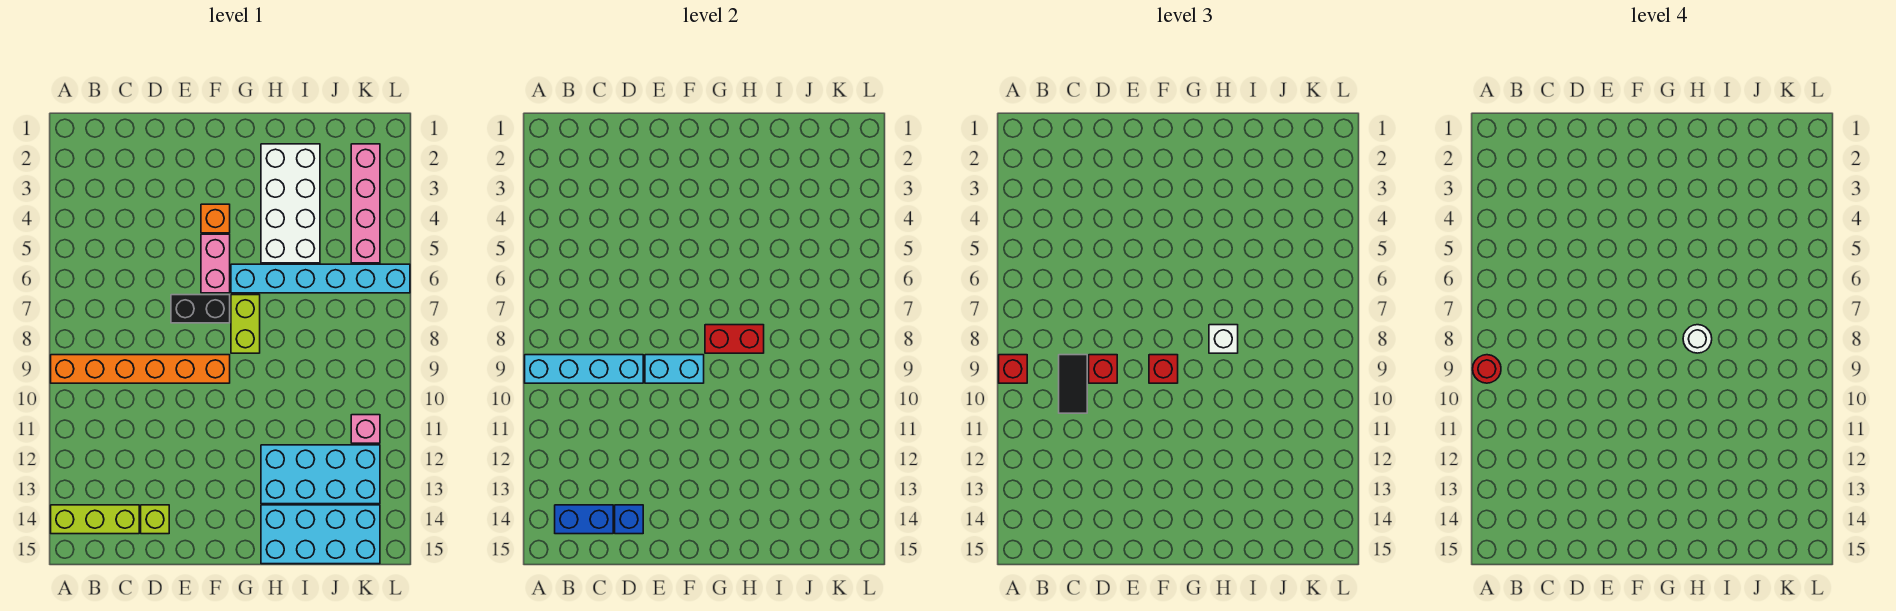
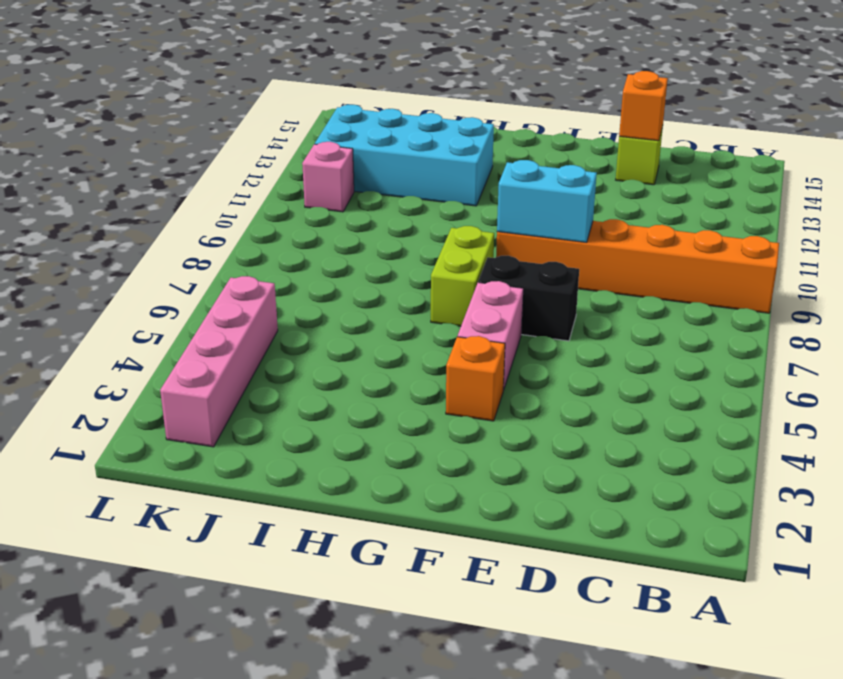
orange brick D14 level 2 -> blue brick D14 level 2
none -> lime brick A14:C14 level 1
none -> cyan brick G6:L6 level 1
none -> white brick H2:I5 level 1

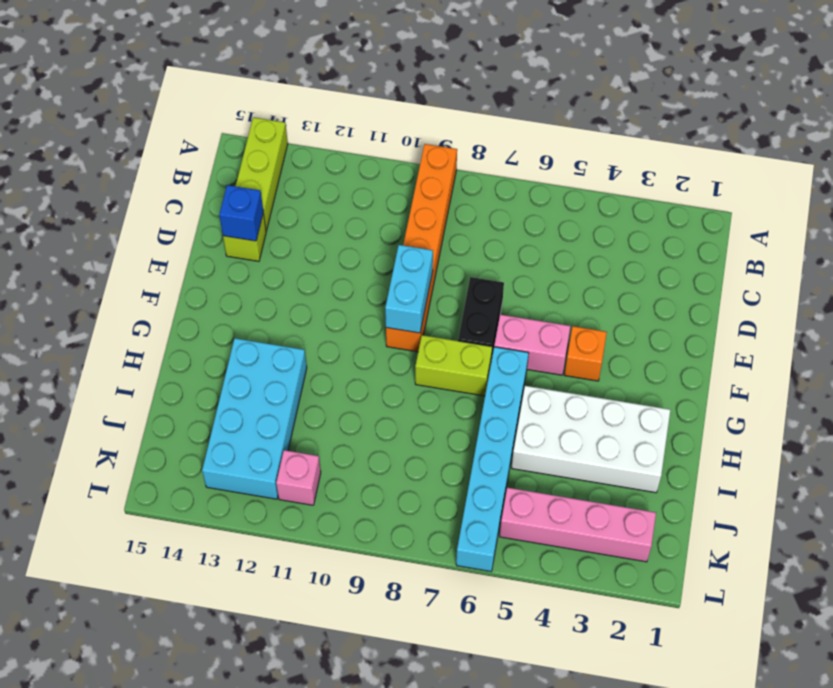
none -> cyan brick H14:K15 level 1
none -> cyan brick A9:D9 level 2
none -> blue brick B14:C14 level 2

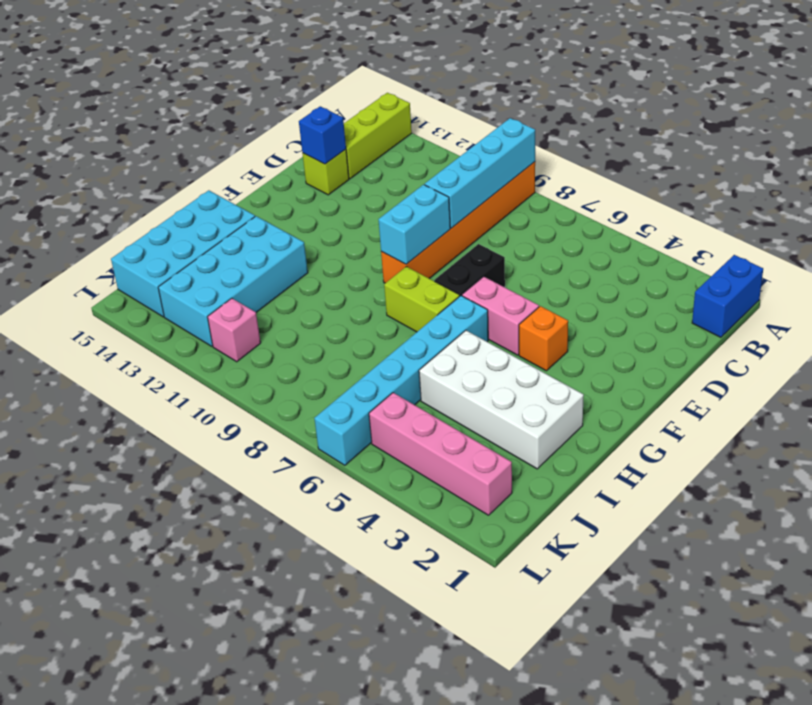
blue brick A1:B1 level 1 -> blue brick B14:C14 level 2
none -> red brick G8:H8 level 2
none -> red brick A9 level 3
none -> black tile C9:C10 level 3

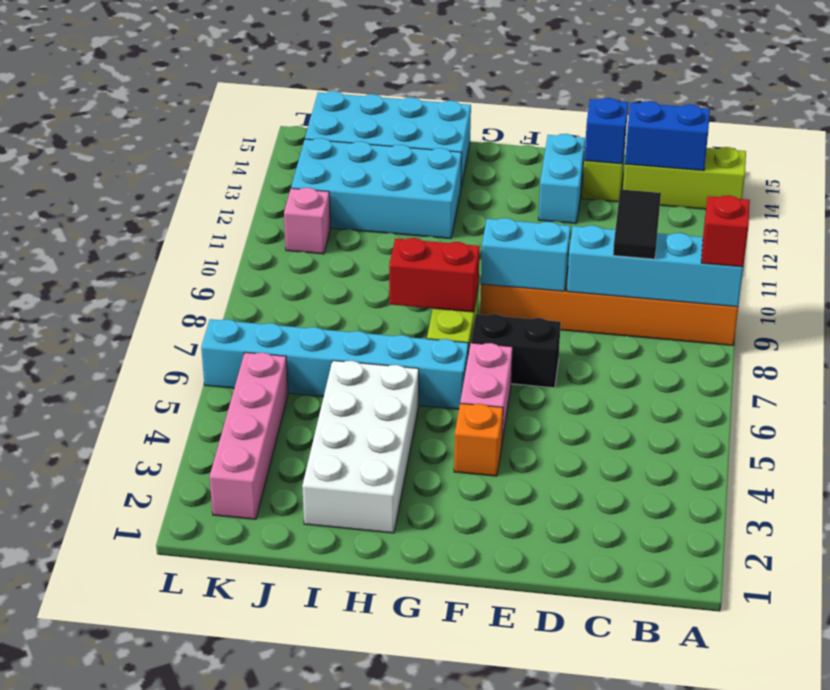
cyan brick E13:E14 level 1 -> none
none -> red brick D9 level 3
none -> red brick F9 level 3
none -> white brick H8 level 3

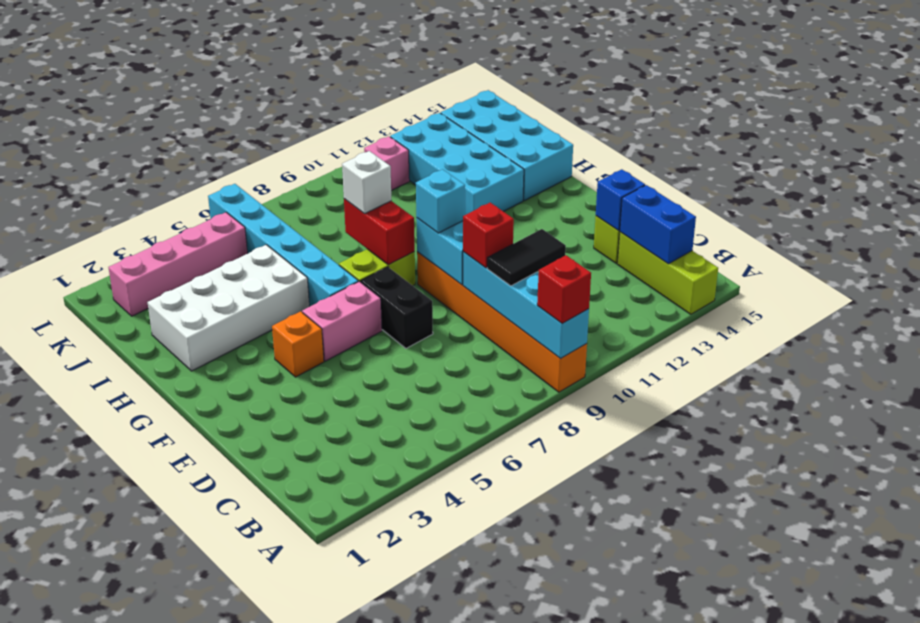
cyan brick F9 level 3 -> red brick F9 level 3
none -> red round brick A9 level 4
none -> white round brick H8 level 4

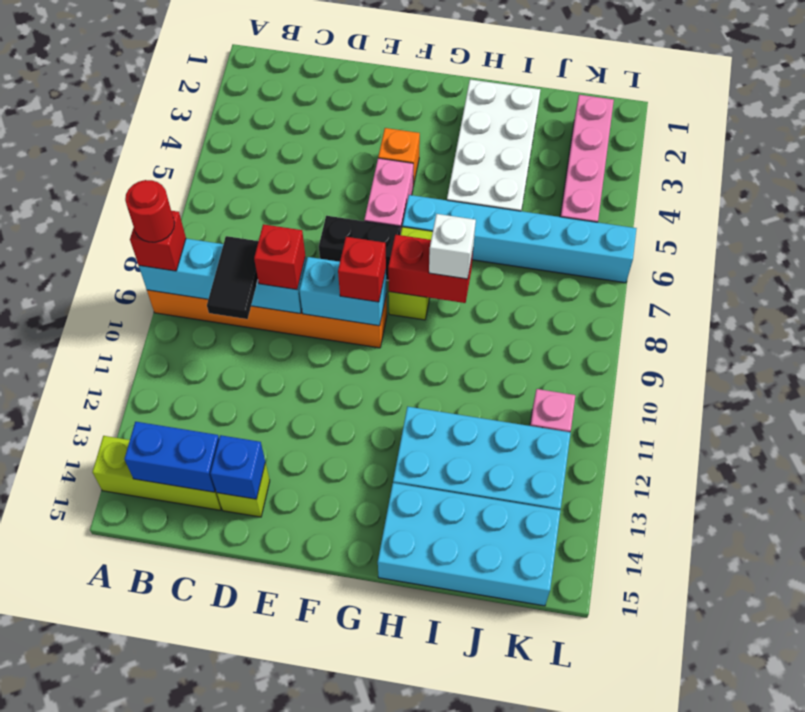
none -> white round brick H8 level 4

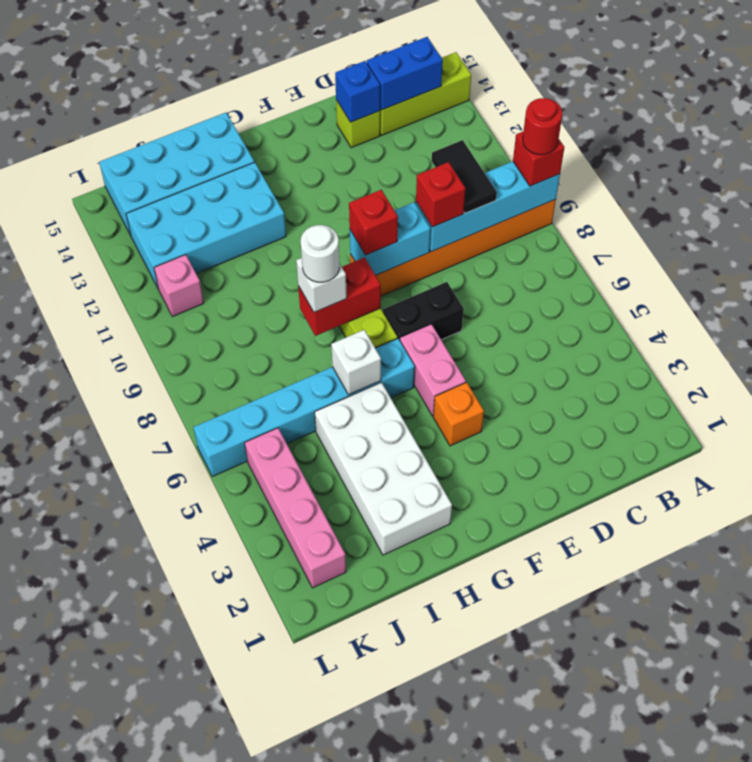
white brick H6 level 2 -> none

